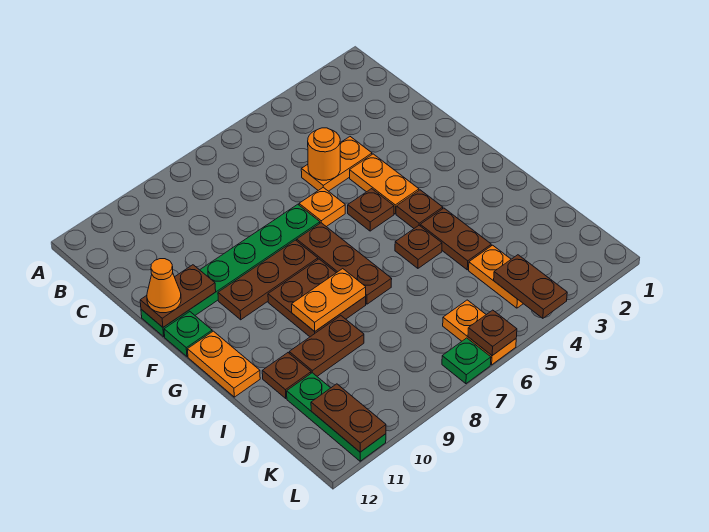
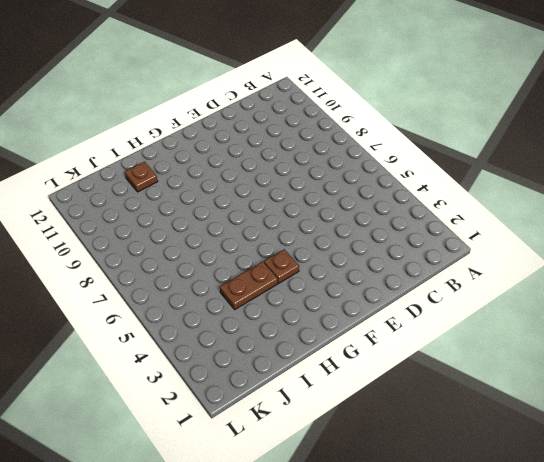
none -> orange plate D4:D5 level 1
none -> orange plate E4:F4 level 1
none -> orange plate E6 level 1

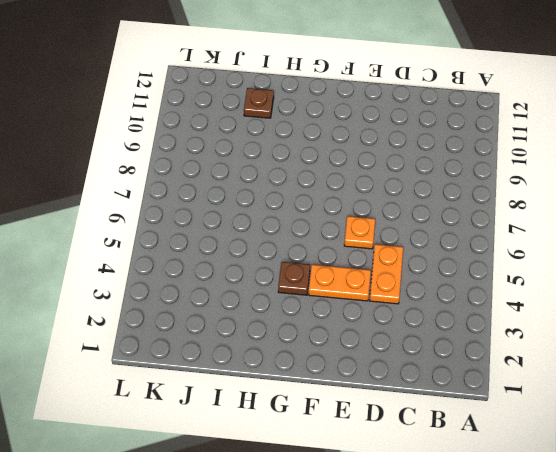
none -> green plate E7:E12 level 1
none -> brown plate F5 level 1
none -> brown plate F7:H7 level 1

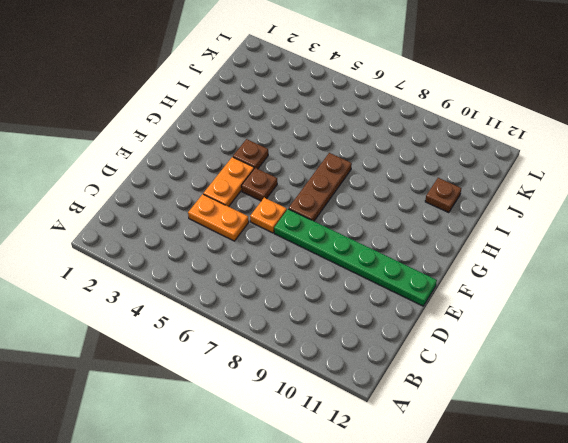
none -> brown plate F8:F10 level 1
none -> green plate F12 level 1
none -> brown plate G8:H9 level 1

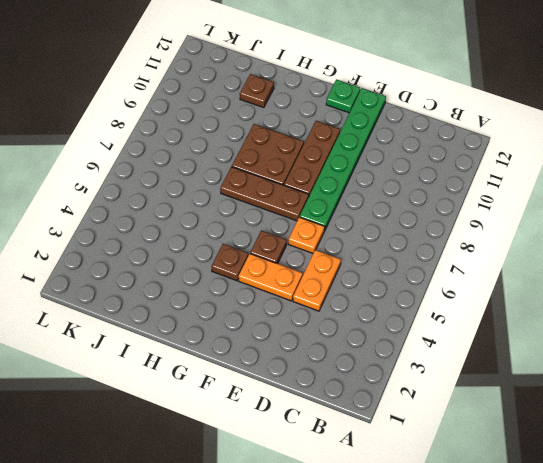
none -> orange plate G12:H12 level 1
none -> brown plate H4:I4 level 1
none -> brown plate H5 level 1

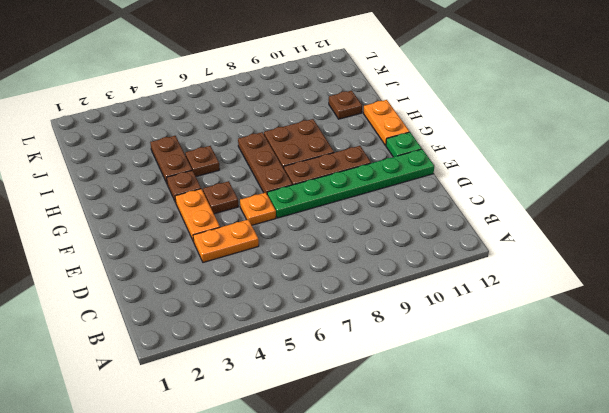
none -> brown plate I9:I10 level 1
none -> orange plate J4:K4 level 1
none -> green plate J11:L11 level 1

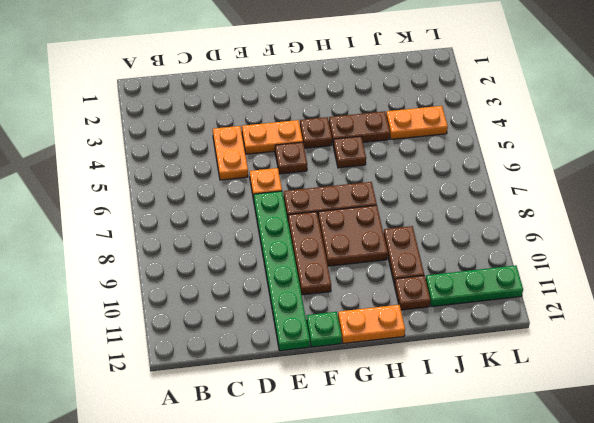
none -> orange plate K6:L6 level 1
none -> green plate L7 level 1
none -> orange round brick D5 level 2

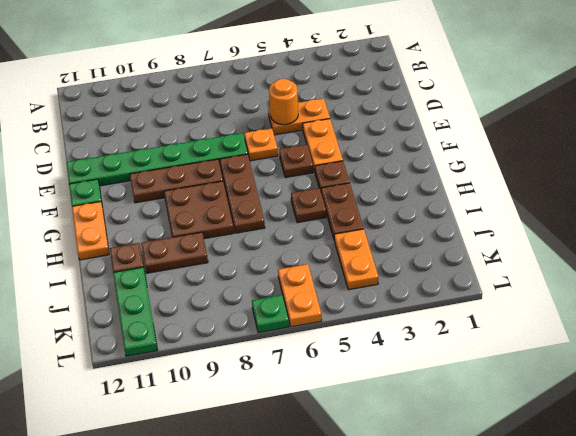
none -> brown plate E11:E12 level 2
none -> orange plate H8:H9 level 2
none -> brown plate K4:L4 level 2

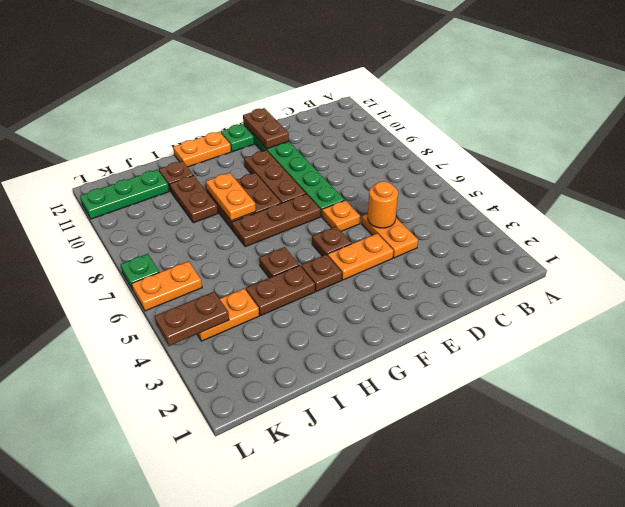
none -> brown plate K11:L11 level 2
none -> brown plate L6 level 2
none -> orange cone E12 level 3

